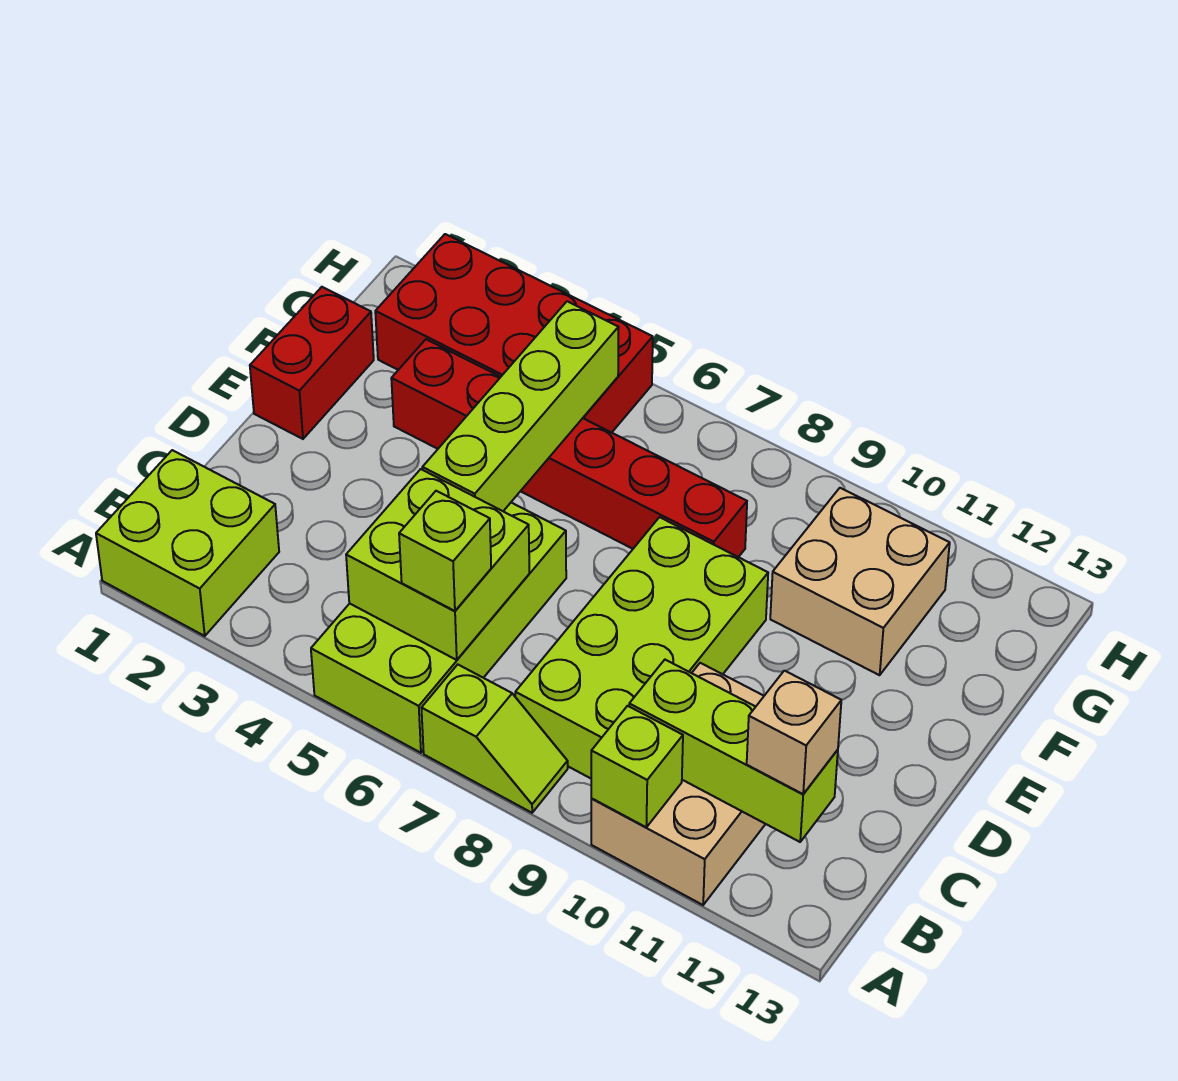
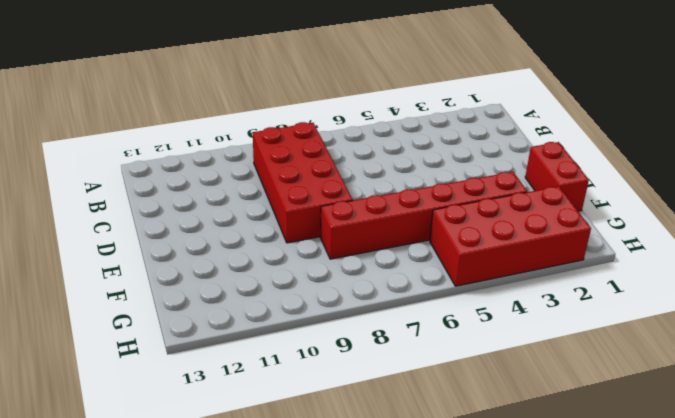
red brick B8:E9 level 1 -> lime brick B8:E9 level 1
none -> lime brick A1:B2 level 1
none -> lime brick A5:D6 level 1
none -> lime slope A7:A8 level 1 top 7

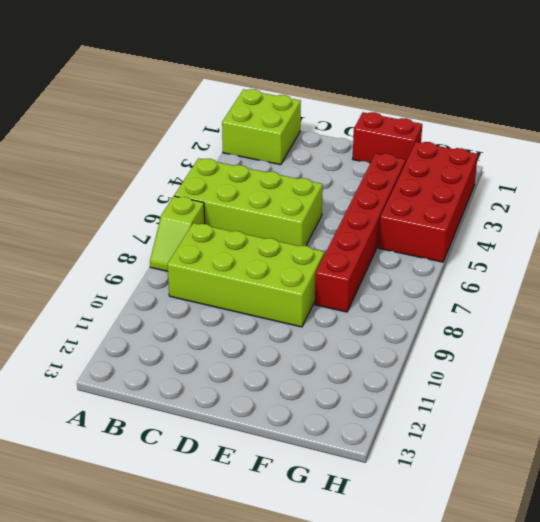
none -> tan brick A10:C11 level 1
none -> tan brick F10:G11 level 1
none -> lime brick A10 level 2

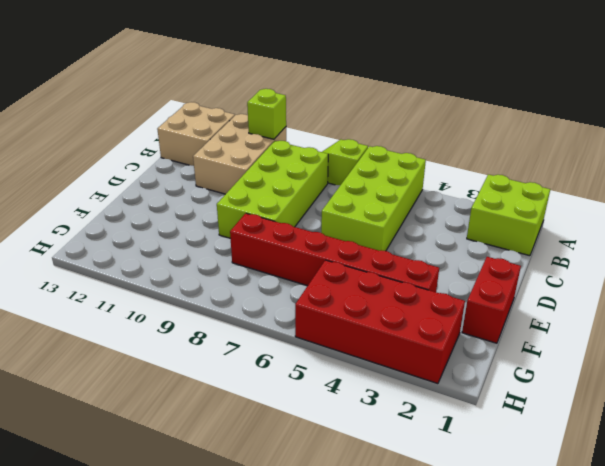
tan brick A12:B13 level 1 -> tan brick F10:G11 level 1
none -> lime brick B5:C6 level 2
none -> lime brick B10:B12 level 2
none -> lime brick D5:G5 level 2

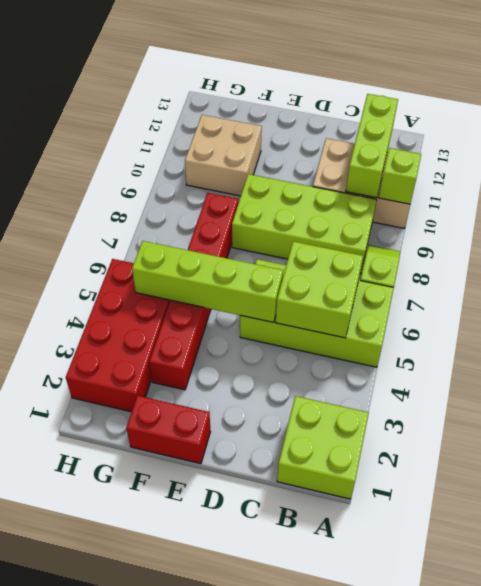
none -> lime brick B6 level 3
none -> tan brick B12 level 3

